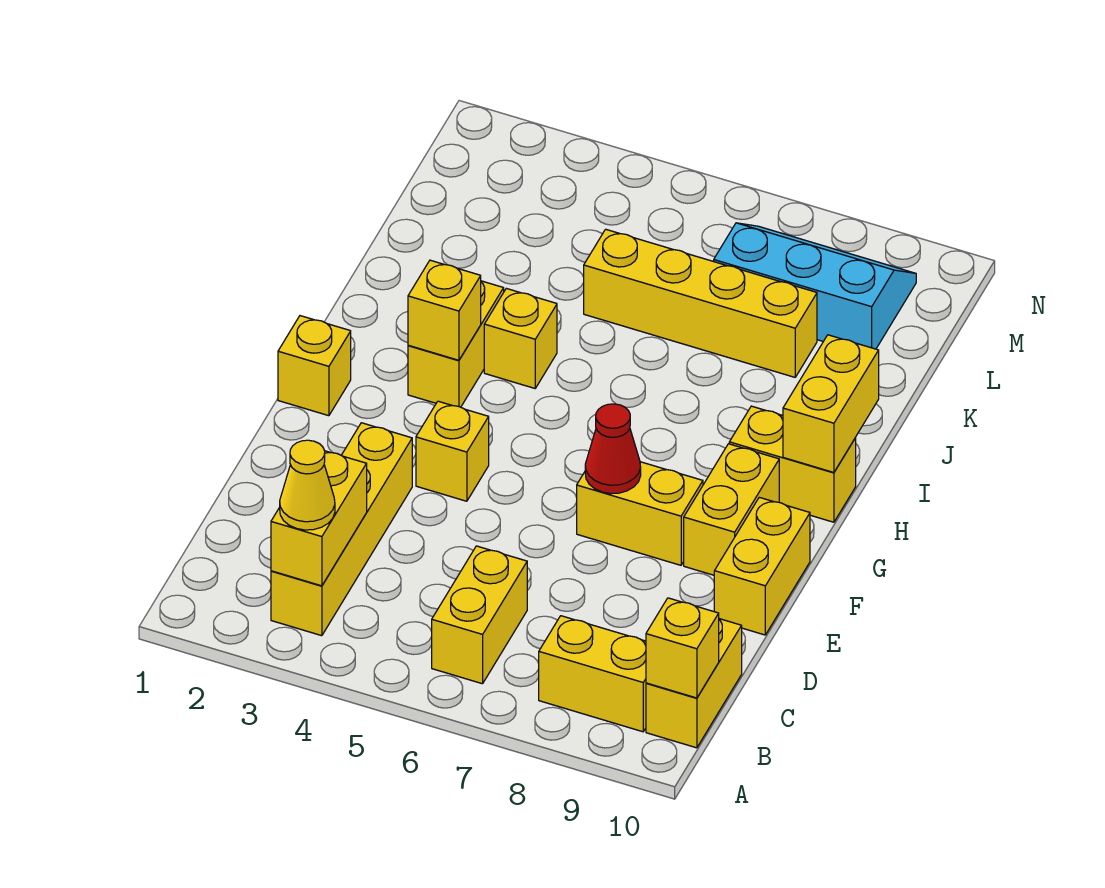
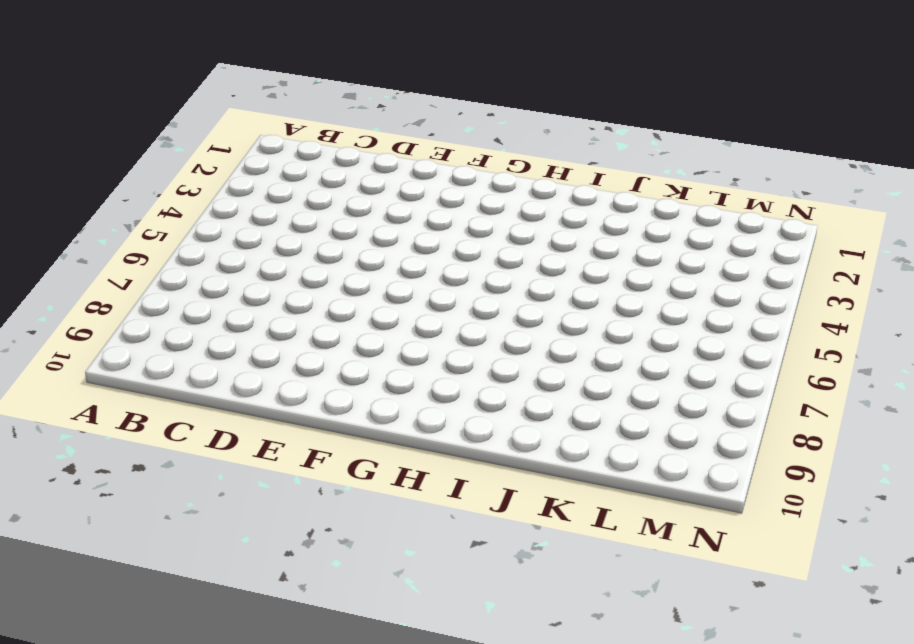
none -> yellow brick B3:E3 level 1
none -> yellow brick B6:C6 level 1
none -> yellow brick B8:B9 level 1

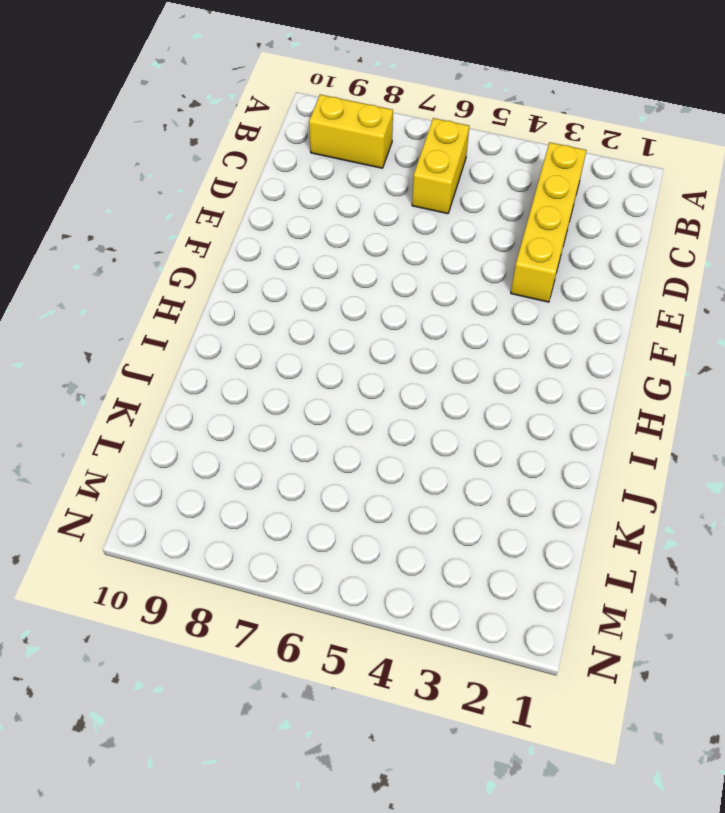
none -> yellow brick B10:C10 level 1
none -> yellow brick E10:F10 level 1
none -> yellow brick F4 level 1

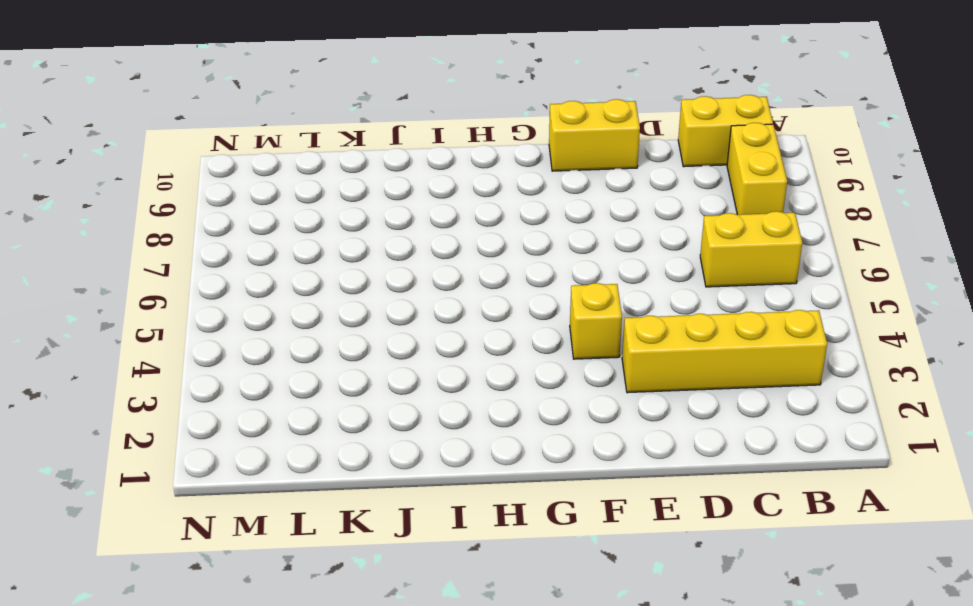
none -> yellow brick F7:F8 level 1
none -> yellow brick F9:G9 level 1
none -> yellow brick G1 level 1

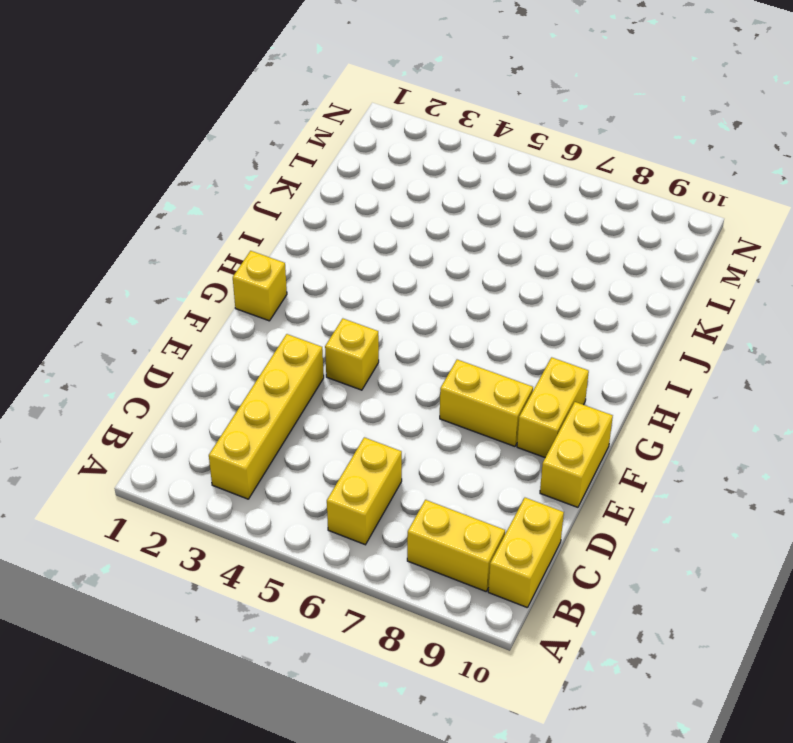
none -> yellow brick H3:I3 level 1
none -> yellow brick H9:H10 level 1
none -> yellow brick I4 level 1

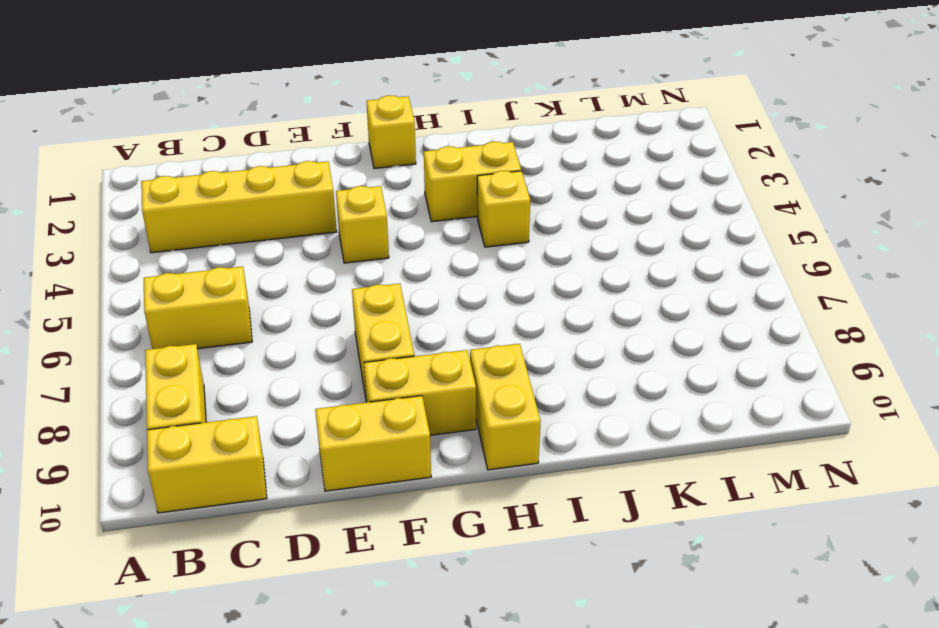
none -> yellow brick K5:K8 level 1
none -> cyan slope L7:M9 level 1 top L
none -> yellow brick B3:C3 level 2

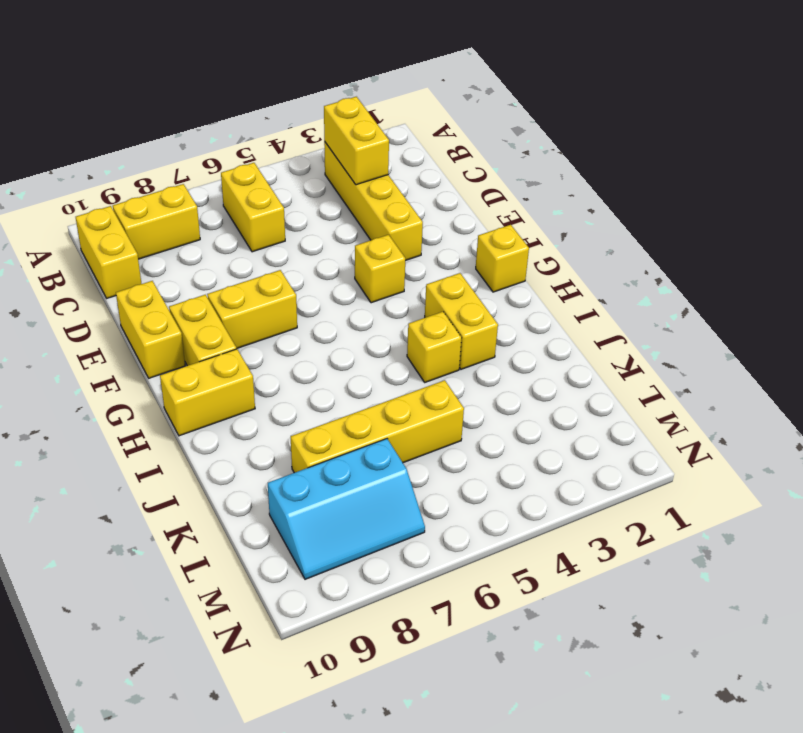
none -> yellow brick B10 level 2
none -> red cone F7 level 2
none -> yellow brick H3 level 2

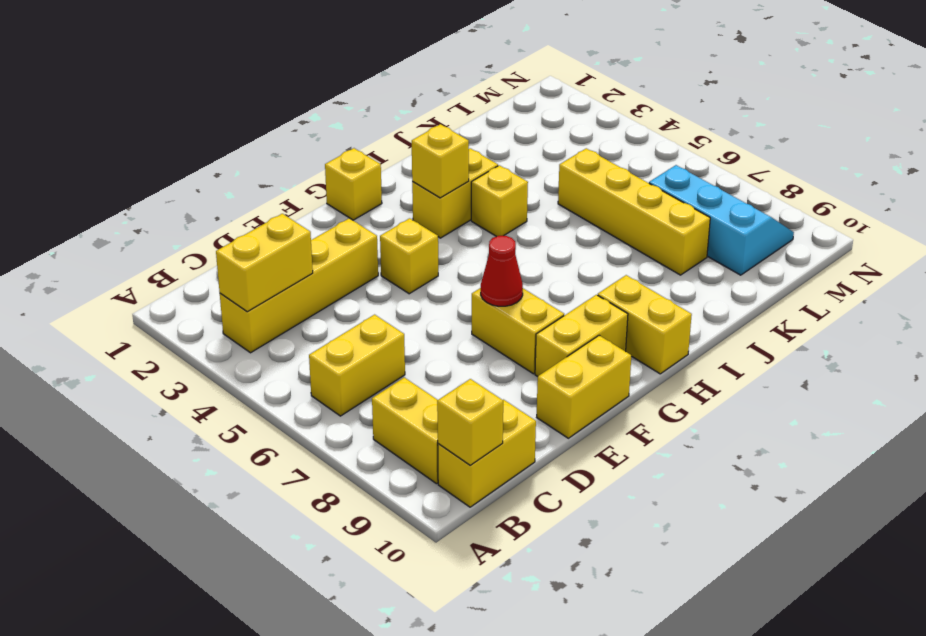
none -> yellow brick H10:I10 level 2
none -> yellow cone B3 level 3

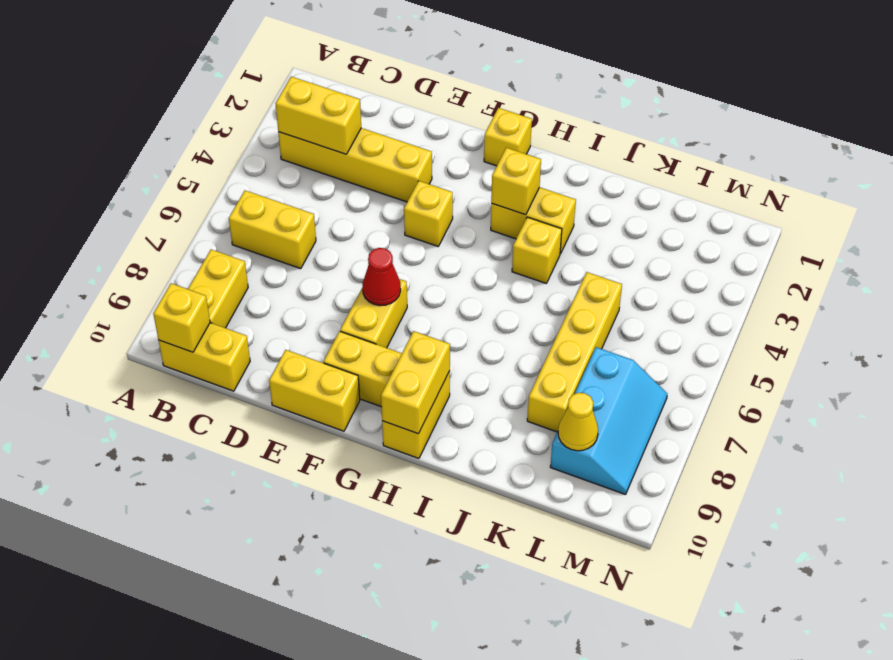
yellow brick H9:H10 level 2 -> yellow brick H10:I10 level 2
yellow cone L9 level 2 -> yellow cone B3 level 3

